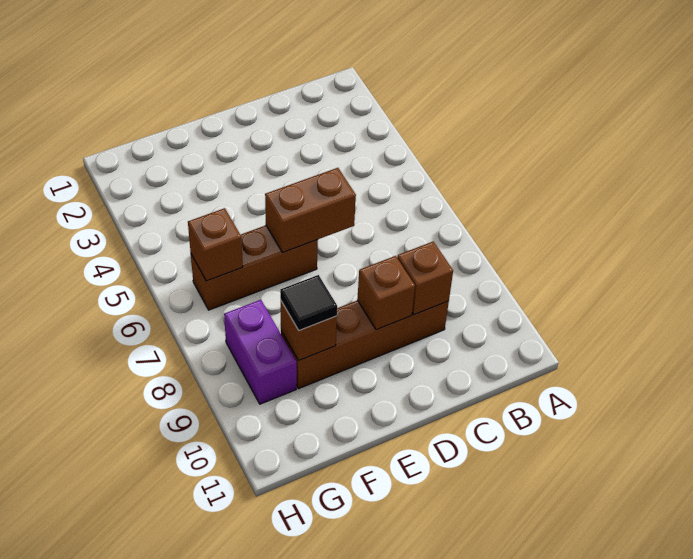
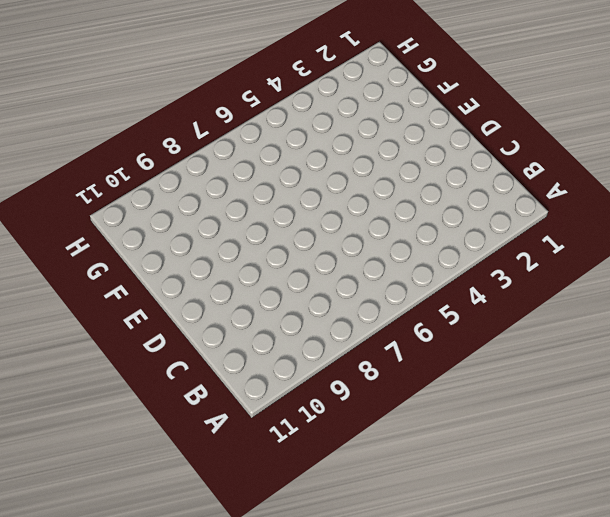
none -> brown brick C9:F9 level 1
none -> brown brick E6:G6 level 1

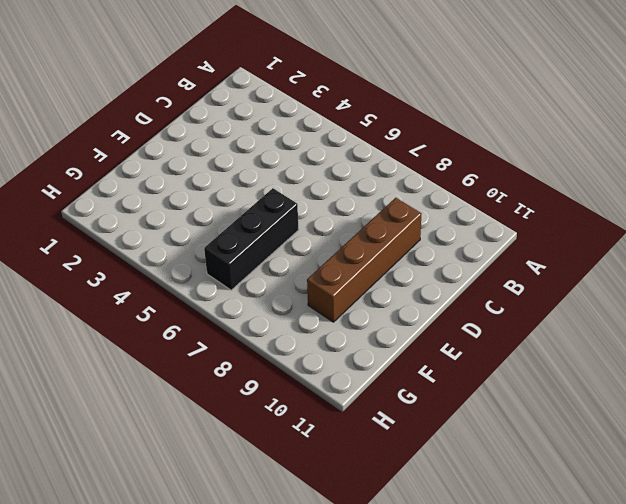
black brick E6:G6 level 1 -> brown brick E6:G6 level 1
none -> purple brick G8:G9 level 1
none -> brown brick C9 level 2

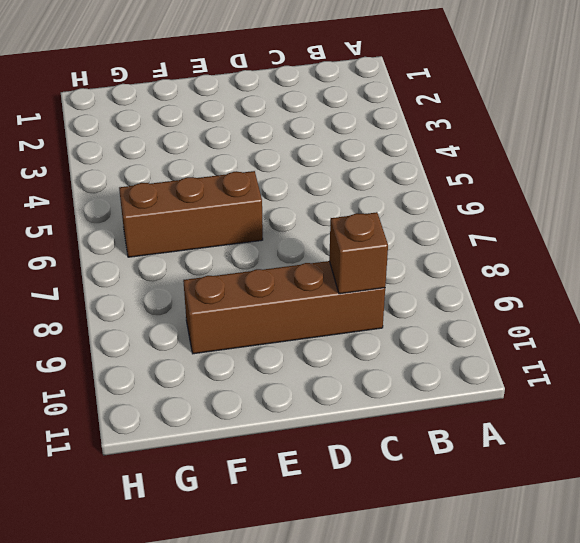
none -> purple brick G8:G9 level 1
none -> brown brick D6:E6 level 2

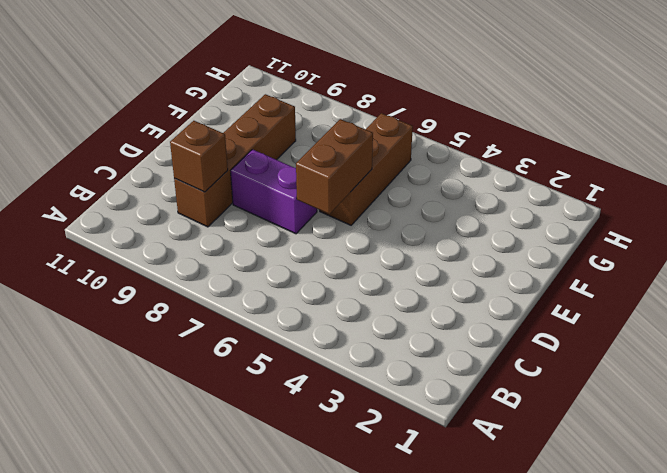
purple brick D7:D8 level 1 -> purple brick G8:G9 level 1
none -> brown brick D9 level 2
none -> brown brick F9 level 2

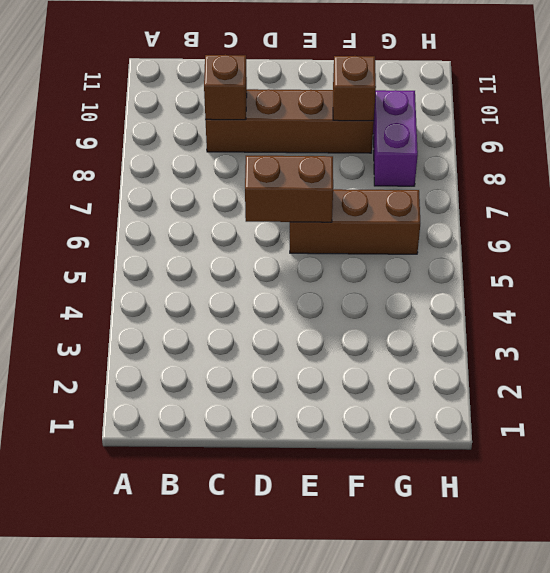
none -> brown brick D9 level 2
none -> brown brick G6 level 2

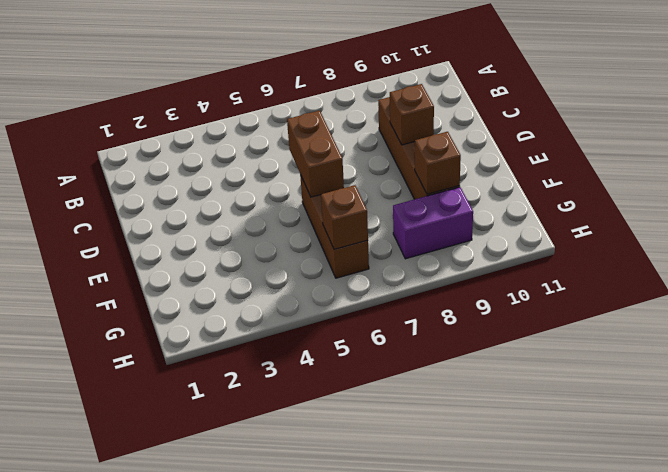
none -> brown brick C9 level 2
none -> black tile F9 level 3

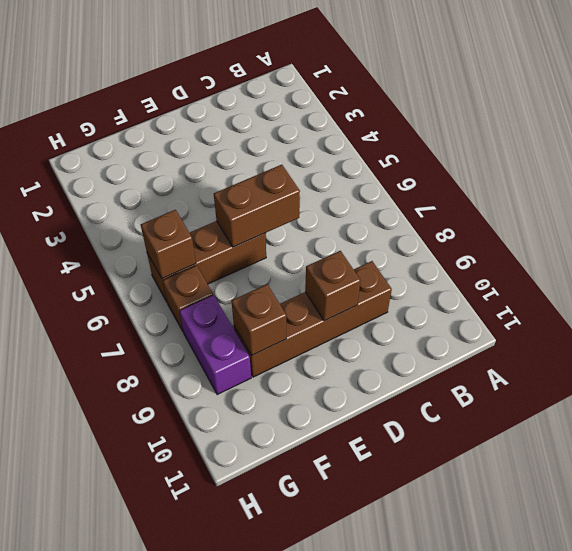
brown brick G7 level 1 -> brown brick C9 level 2
none -> black tile F9 level 3

